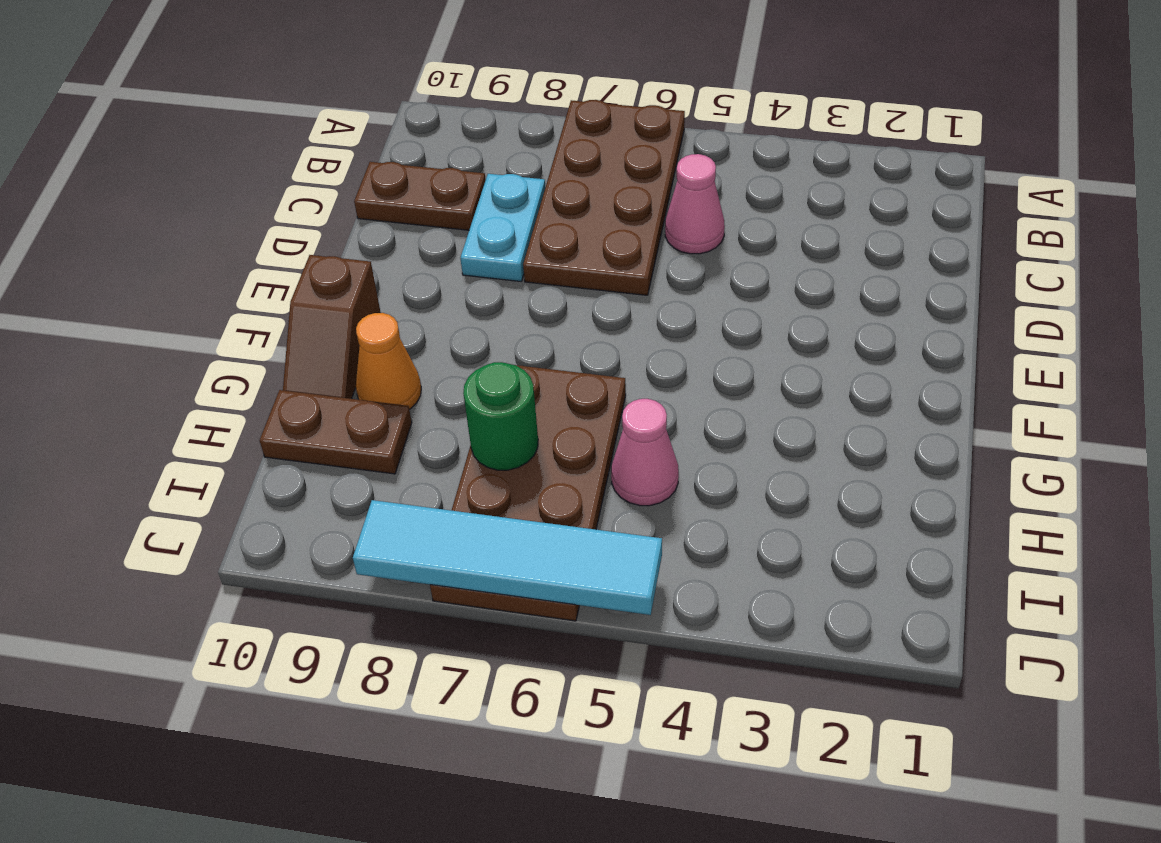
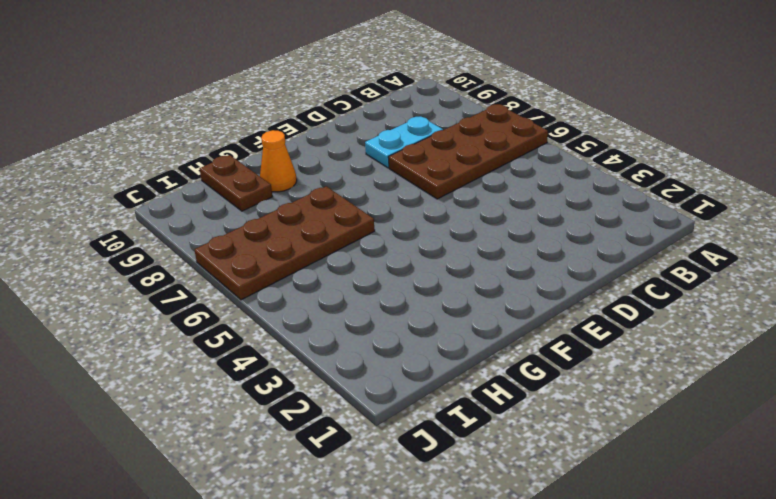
none -> pink cone C5 level 1
none -> brown plate C9:C10 level 1

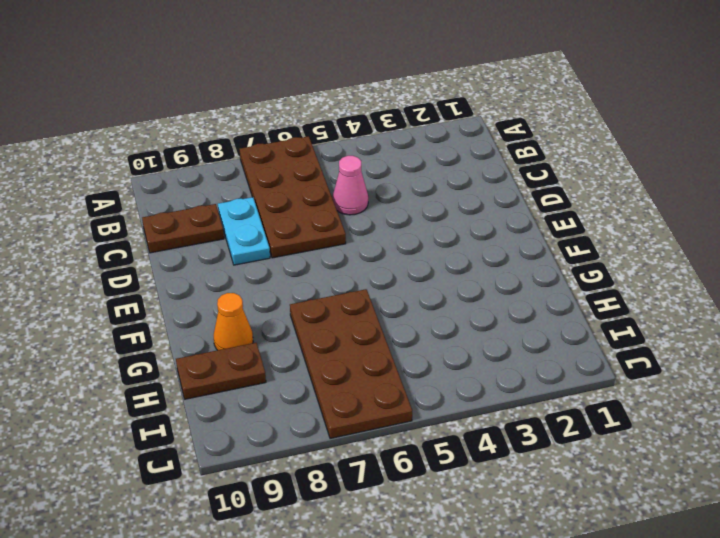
none -> brown slope F10:G10 level 1 top F
none -> pink cone H5 level 1

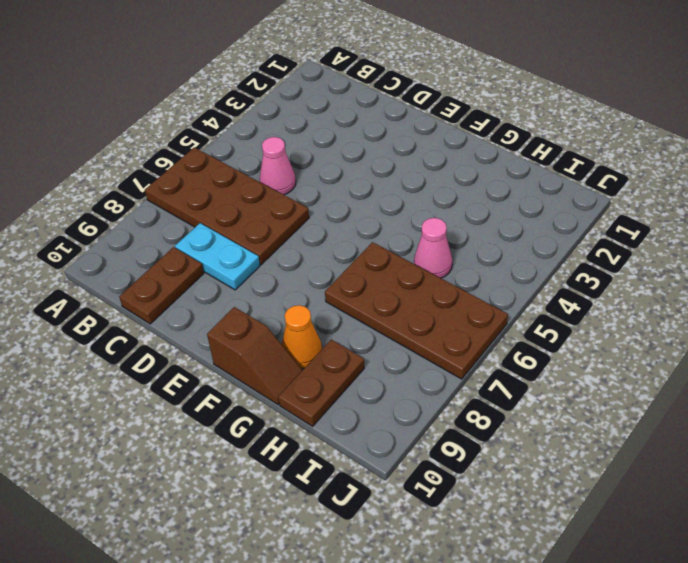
none -> green round brick H7 level 2
none -> cyan tile J5:J8 level 2

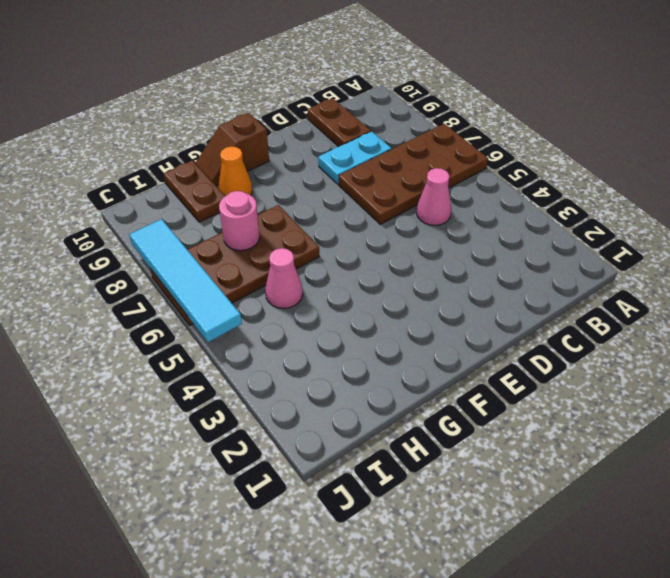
pink round brick H7 level 2 -> green round brick H7 level 2

